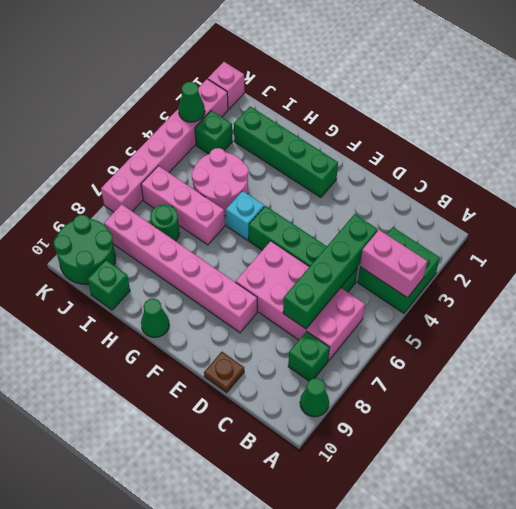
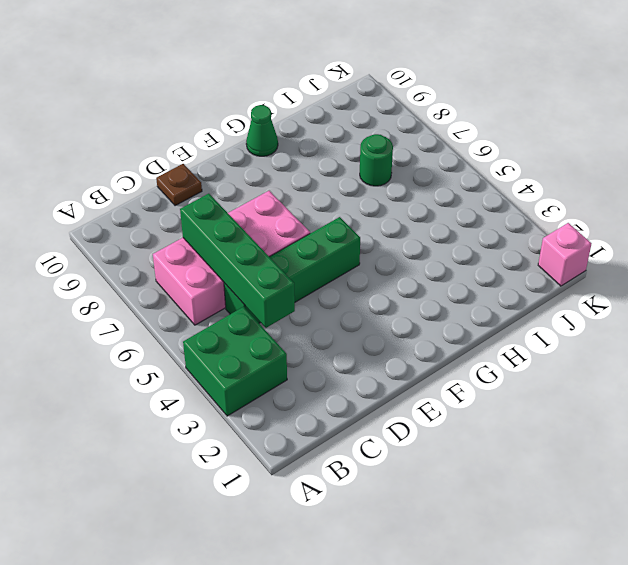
none -> green cone A9 level 1
none -> green brick B8 level 1
none -> pink brick E8:J8 level 1

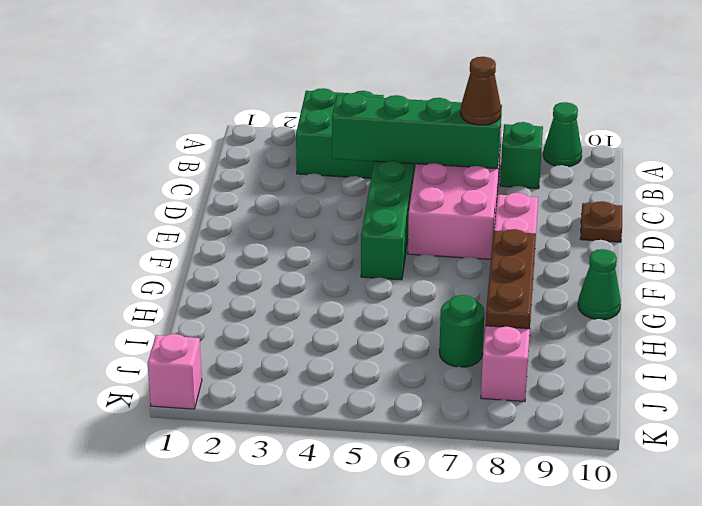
brown cone C7 level 3 -> none
brown plate G8:I8 level 2 -> none
none -> green brick F2:I2 level 1
none -> cyan brick G5 level 1
none -> pink round brick H4:I5 level 1

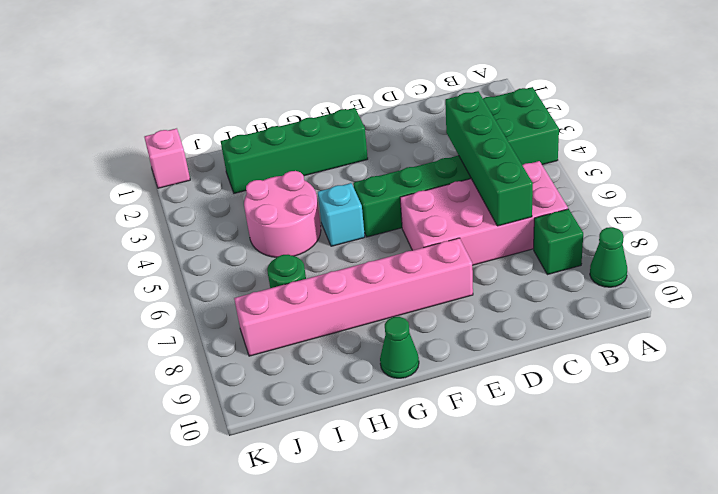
none -> brown plate D10 level 1
none -> pink brick H6:J6 level 1
none -> green brick I10 level 1

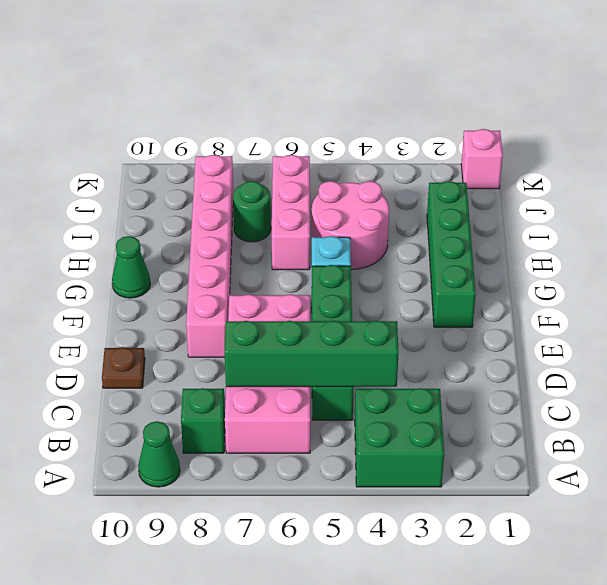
none -> green brick I10 level 1
none -> green brick J3 level 1
none -> green round brick J9:K10 level 1

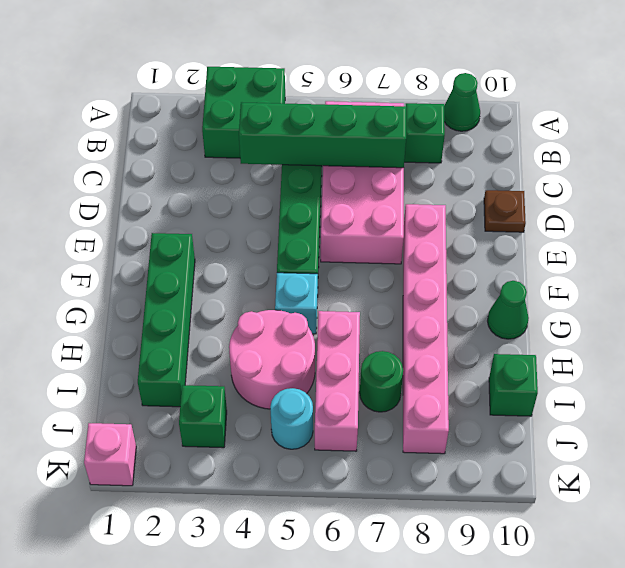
cyan round brick J5 level 1 -> none
none -> green round brick J9:K10 level 1
none -> pink brick K2:K7 level 1
none -> pink brick A4:B4 level 2

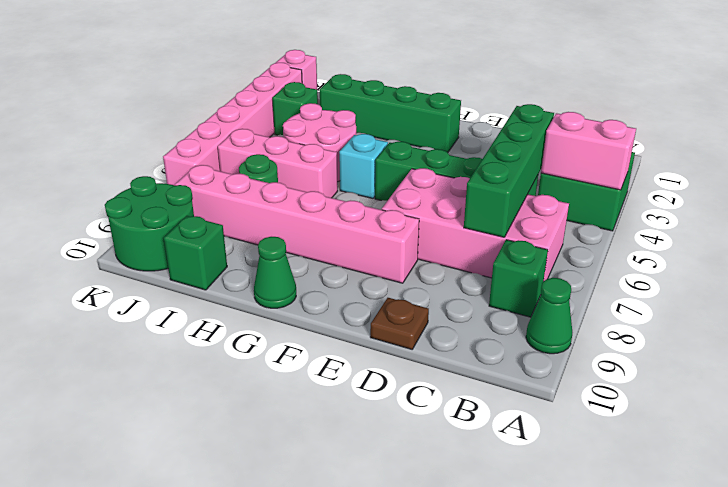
none -> green cone K3 level 2

